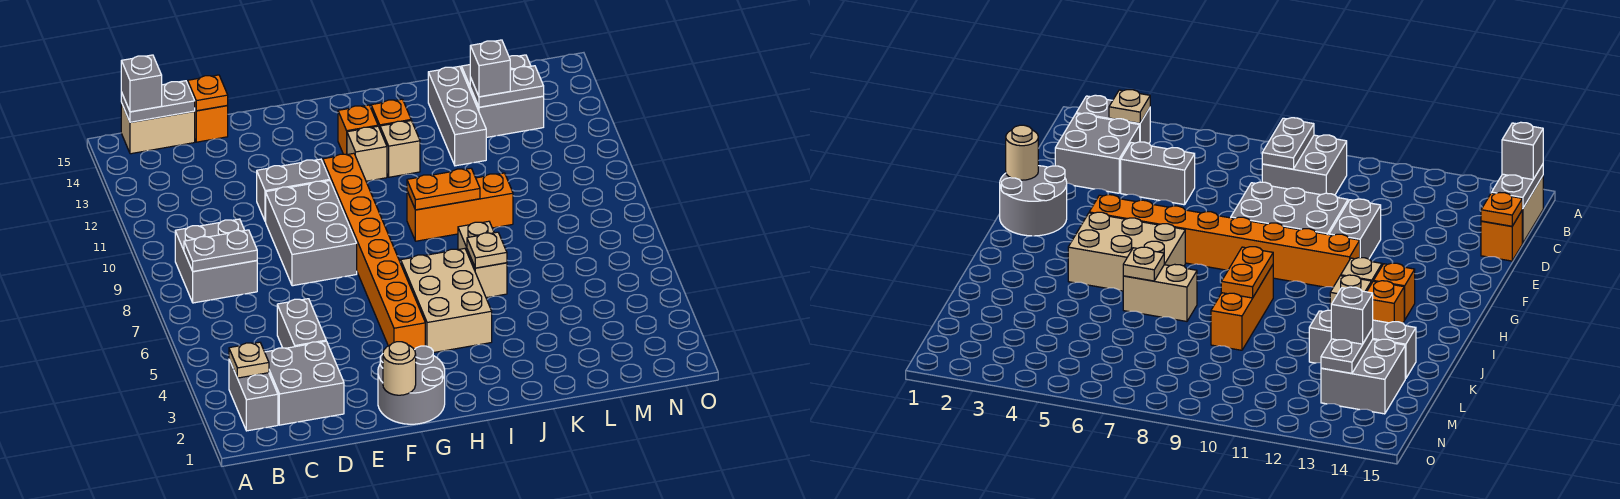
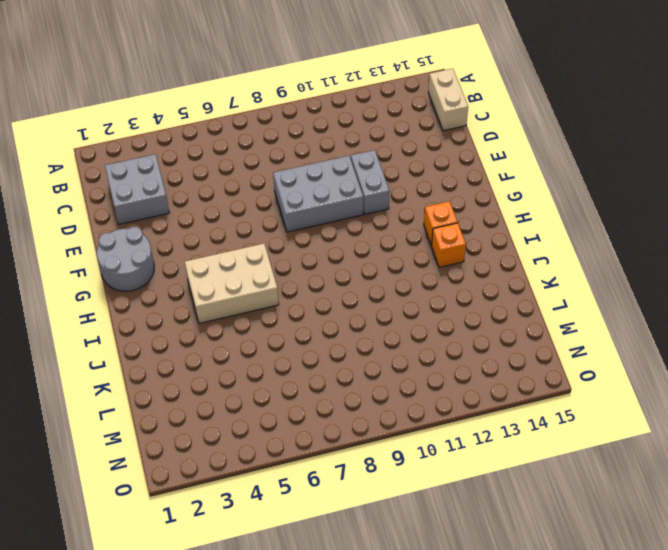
none -> grey brick B2:B3 level 1
none -> grey brick B8:C9 level 1
none -> grey brick D4:D5 level 1

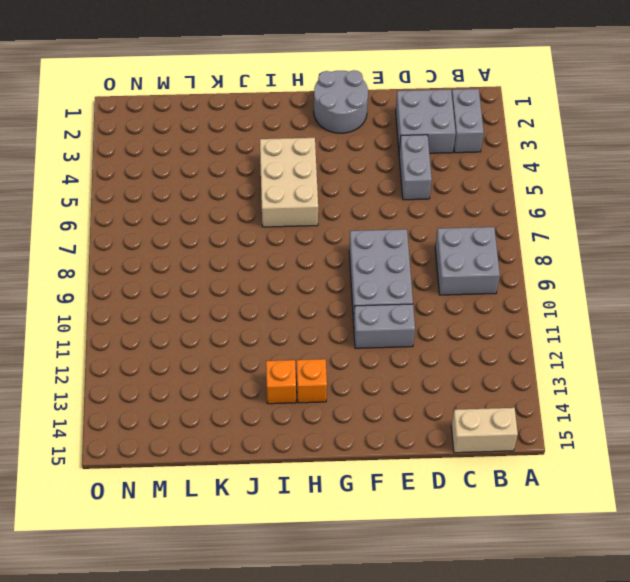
none -> orange brick D15 level 1
none -> orange brick G4:G11 level 1
none -> tan brick H12 level 1

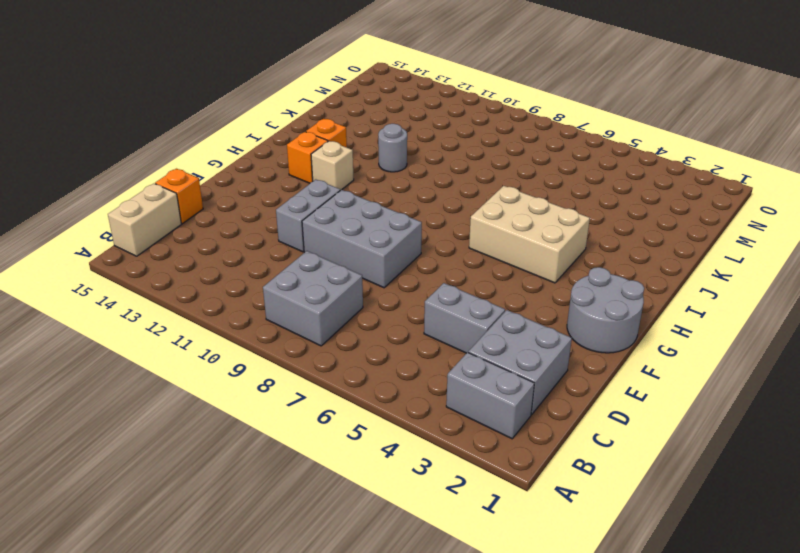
grey round brick J11 level 1 -> none
none -> orange brick G4:G11 level 1
none -> orange brick I9:K9 level 1
none -> tan brick I12 level 1

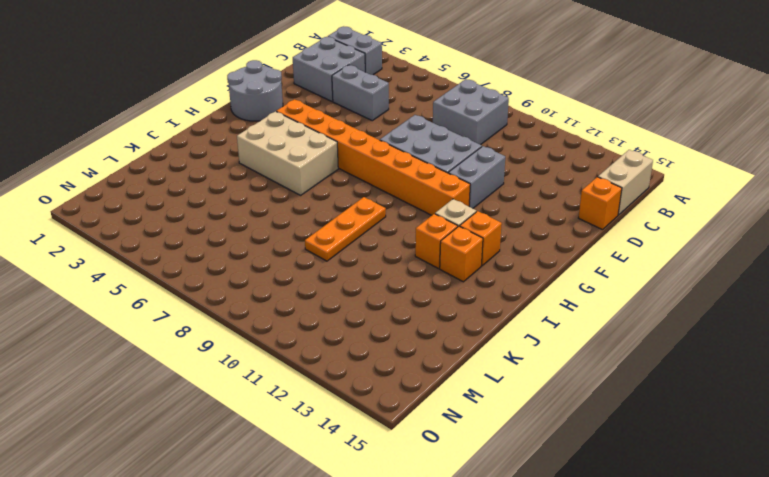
orange plate I9:K9 level 1 -> orange brick I9:K9 level 1
orange brick I12 level 1 -> tan brick I12 level 1
none -> tan brick J6:J7 level 1
none -> grey brick K12:K14 level 1
none -> grey brick L13:M14 level 1

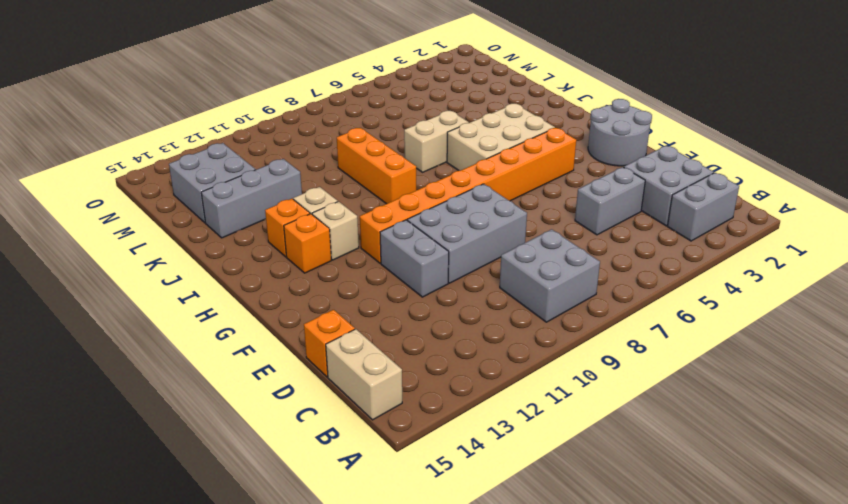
none -> tan plate B3 level 2
none -> grey plate B8:C8 level 2
none -> grey plate B15:C15 level 2

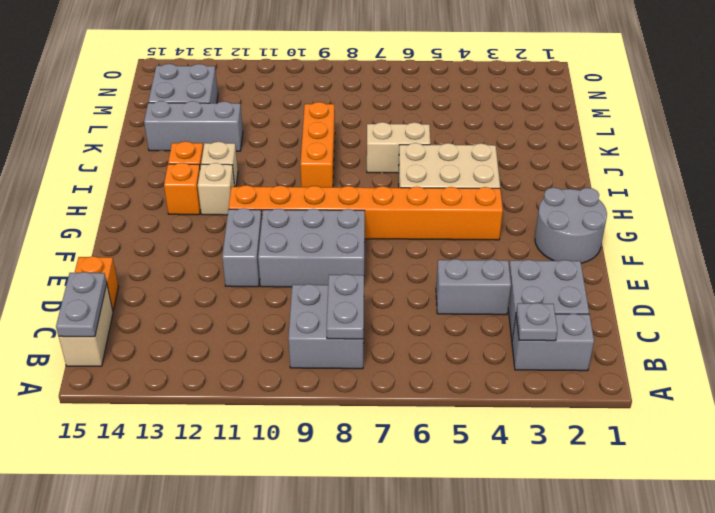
grey plate B3 level 2 -> tan plate B3 level 2
none -> orange plate D15 level 2
none -> tan round brick F1 level 2
none -> orange plate I9:J9 level 2

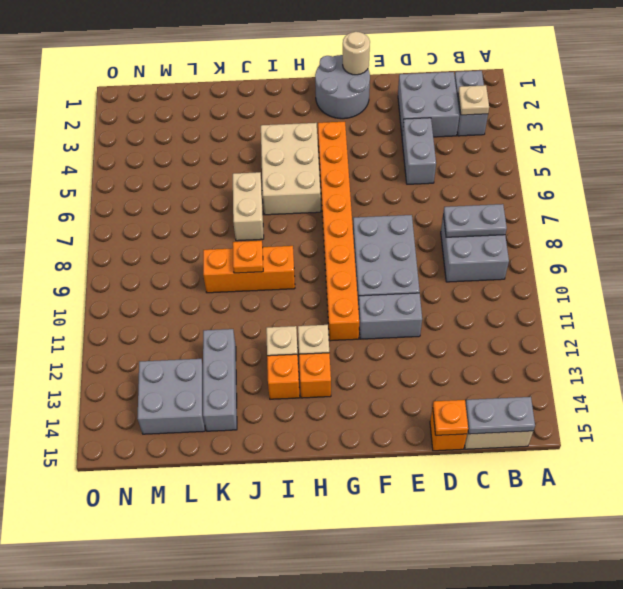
orange plate J9 level 2 -> orange plate I9:J9 level 2
none -> tan plate J6 level 2
none -> grey plate L13:M13 level 2
none -> grey brick B15 level 3

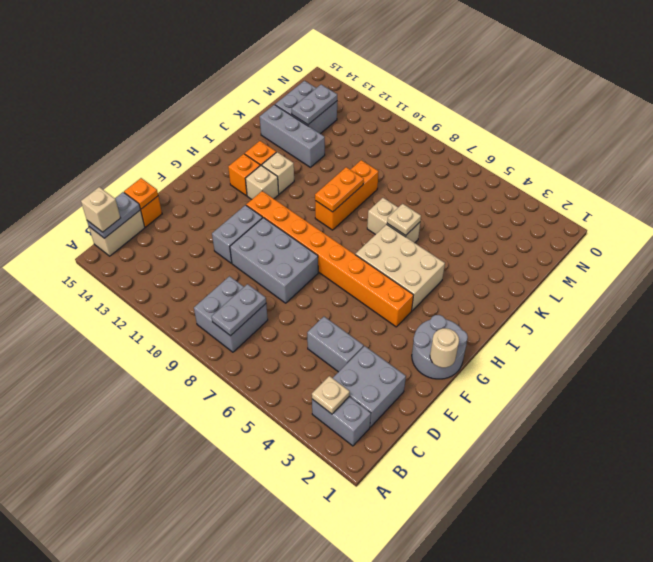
tan brick B15 level 3 -> grey brick B15 level 3
none -> grey brick L13 level 3

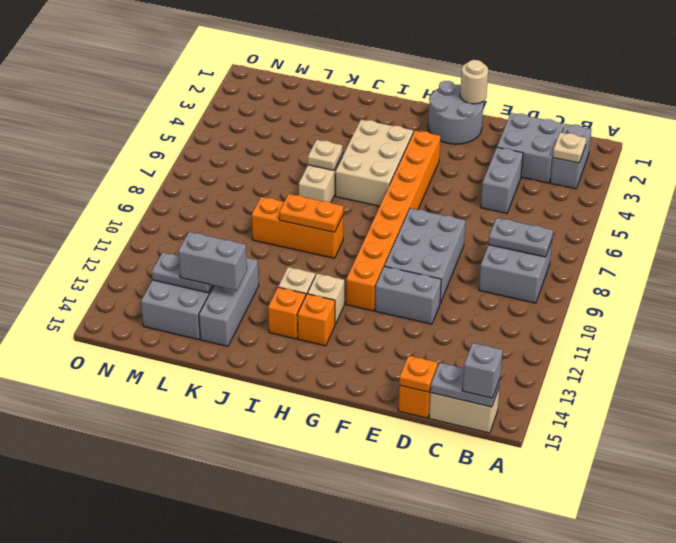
grey brick K13:L13 level 3 -> grey brick L13 level 3

